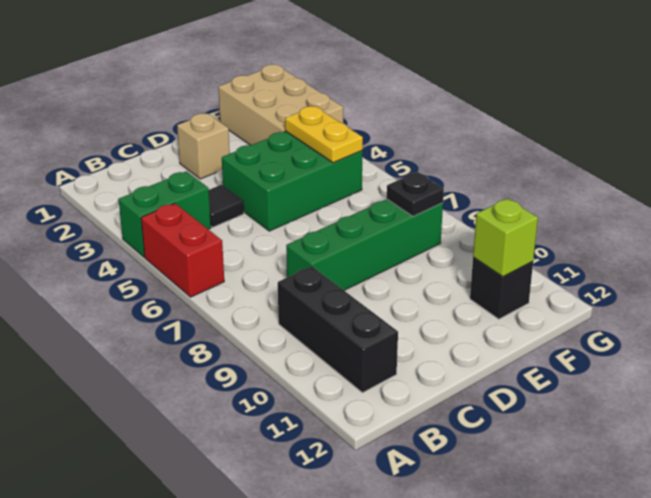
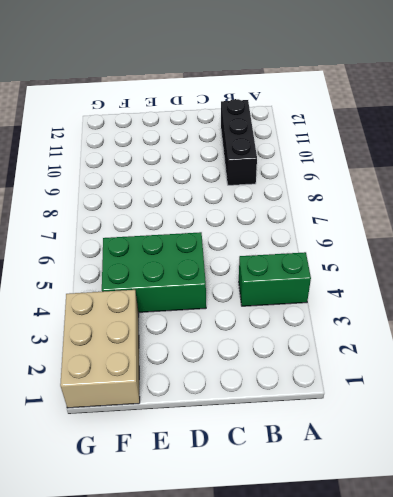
none -> red brick A5:A6 level 1
none -> black tile C4 level 1
none -> green brick C8:F8 level 1

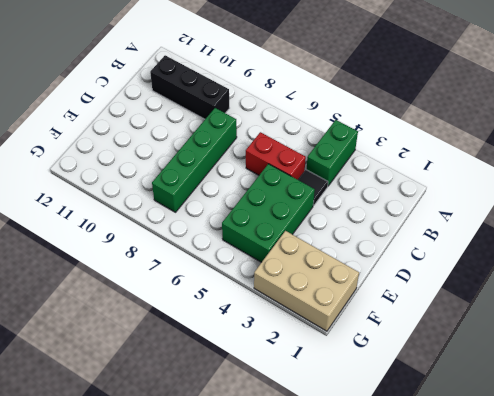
red brick C5:C6 level 1 -> red brick A5:A6 level 1
none -> tan brick D2 level 1
none -> black brick F11 level 1
none -> yellow plate F4:F5 level 2

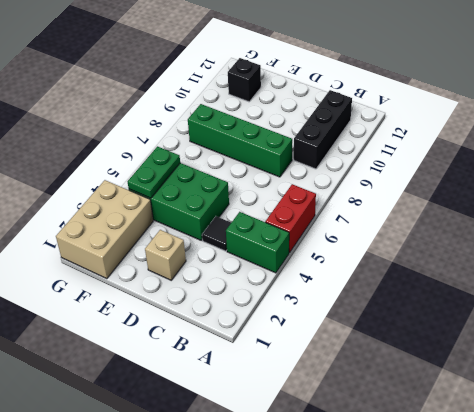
green plate F4:F5 level 2 -> yellow plate F4:F5 level 2
none -> black plate F8 level 2
none -> lime brick F11 level 2

